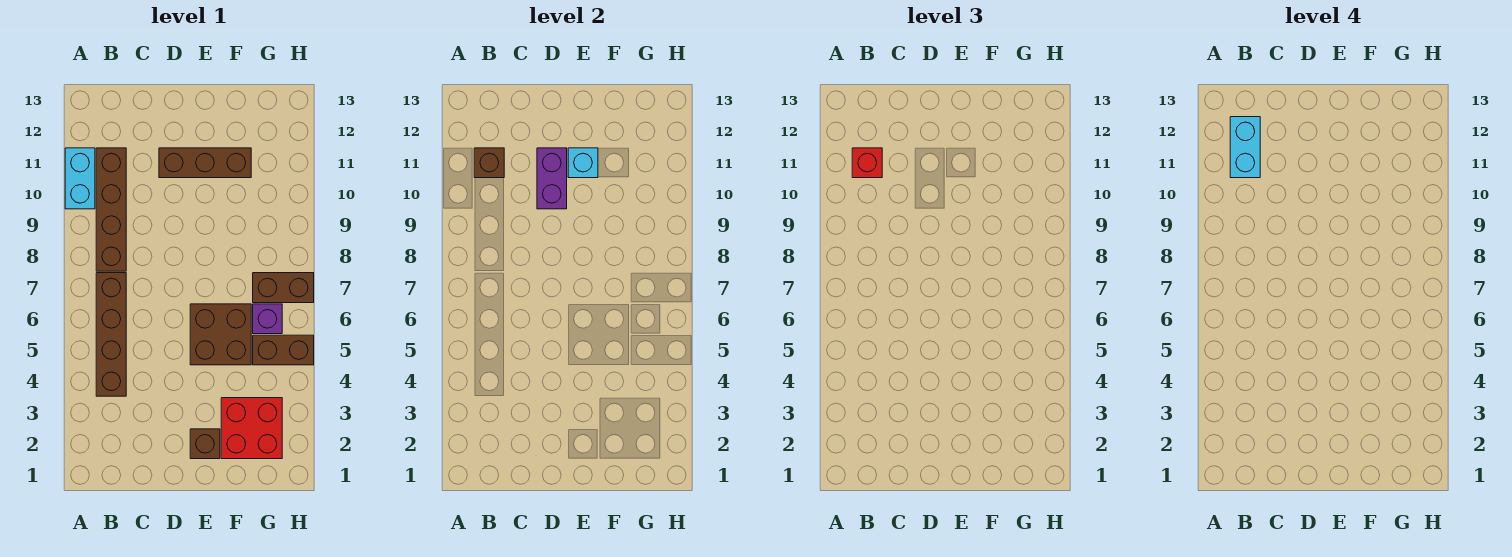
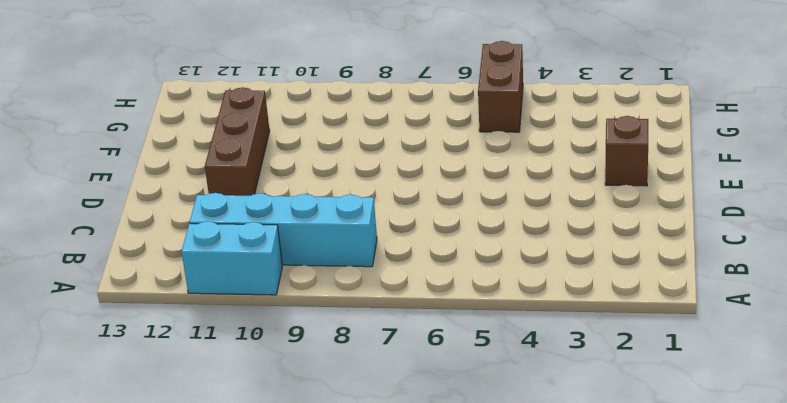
cyan brick B8:B11 level 1 -> brown brick B8:B11 level 1
none -> brown brick B4:B7 level 1
none -> brown brick E5:F6 level 1
none -> red brick F2:G3 level 1

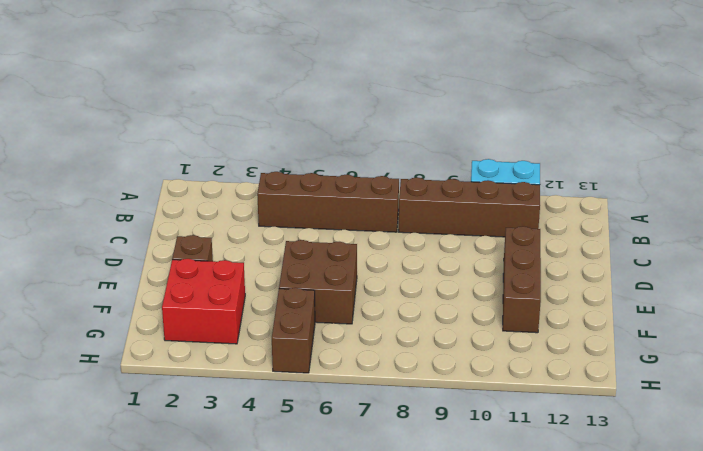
none -> purple brick G6 level 1
none -> brown brick G7:H7 level 1
none -> brown brick B11 level 2

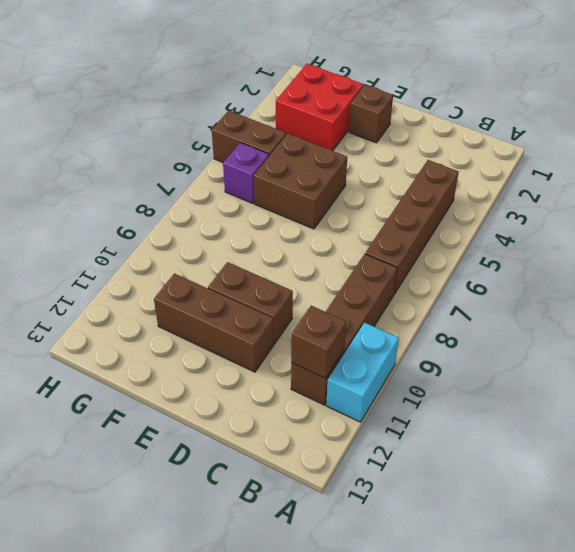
brown brick D10:E10 level 1 -> brown brick G7:H7 level 1
none -> purple brick D10:D11 level 2
none -> cyan brick E11 level 2
none -> red brick B11 level 3

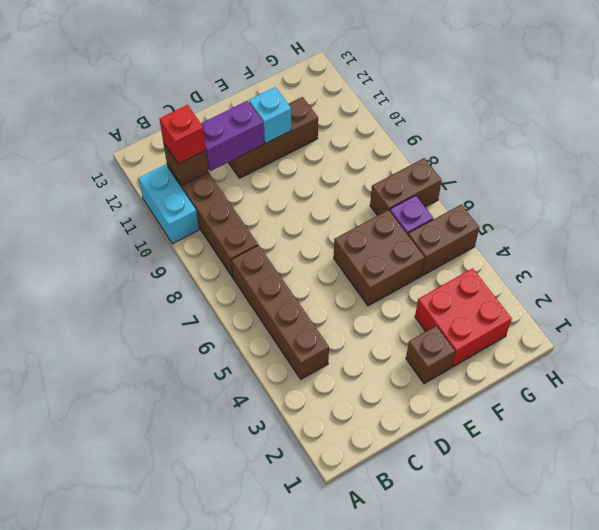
purple brick C11:D11 level 2 -> purple brick D10:D11 level 2
none -> cyan brick B11:B12 level 4

